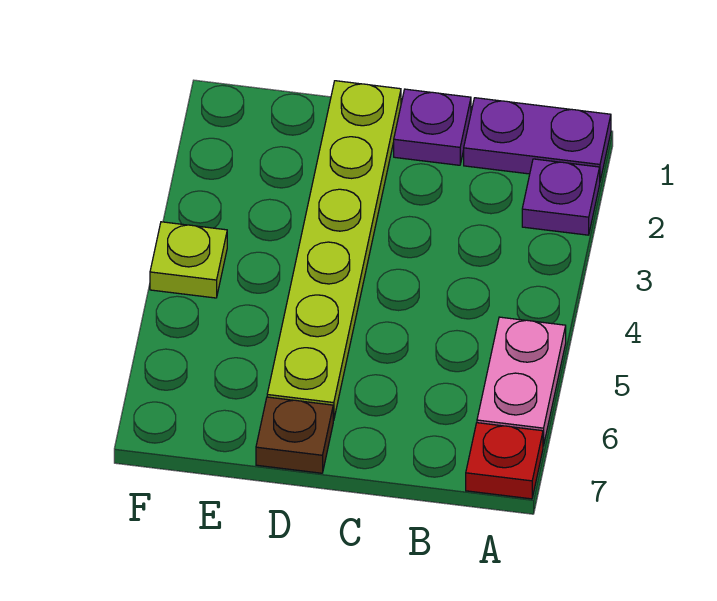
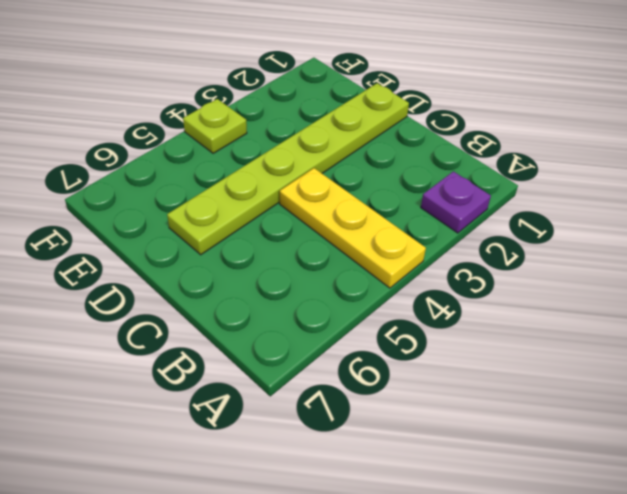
yellow plate A4:C4 level 1 -> none
none -> purple plate A1:B1 level 1
none -> pink plate A5:A6 level 1

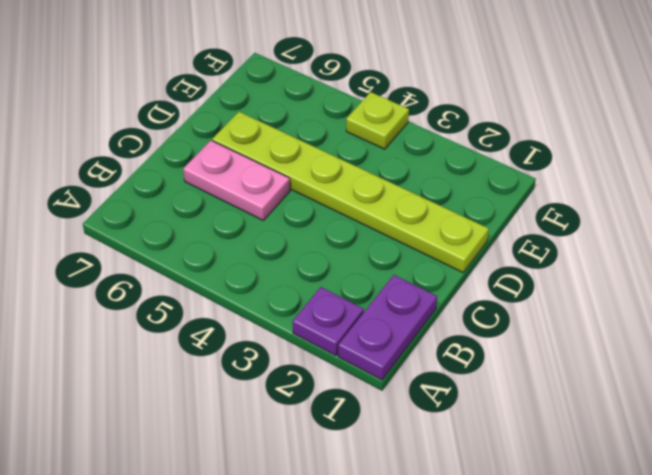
pink plate C5:C6 level 1 -> pink plate A5:A6 level 1
none -> red plate A7 level 1
none -> purple plate C1 level 1

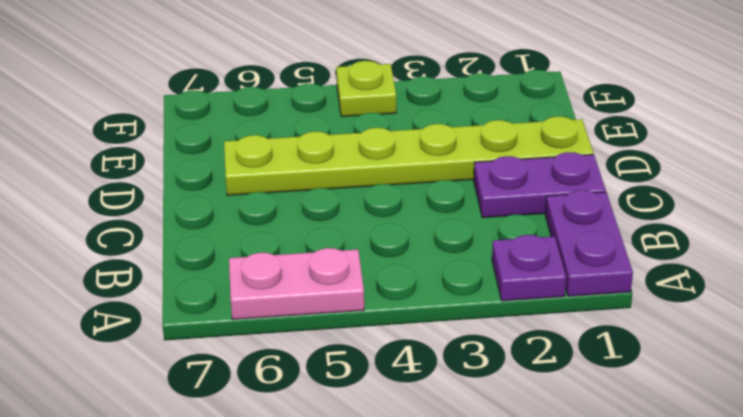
purple plate C1:C2 level 1 -> purple plate C1 level 1
none -> red plate A7 level 1
none -> brown plate D7 level 1

